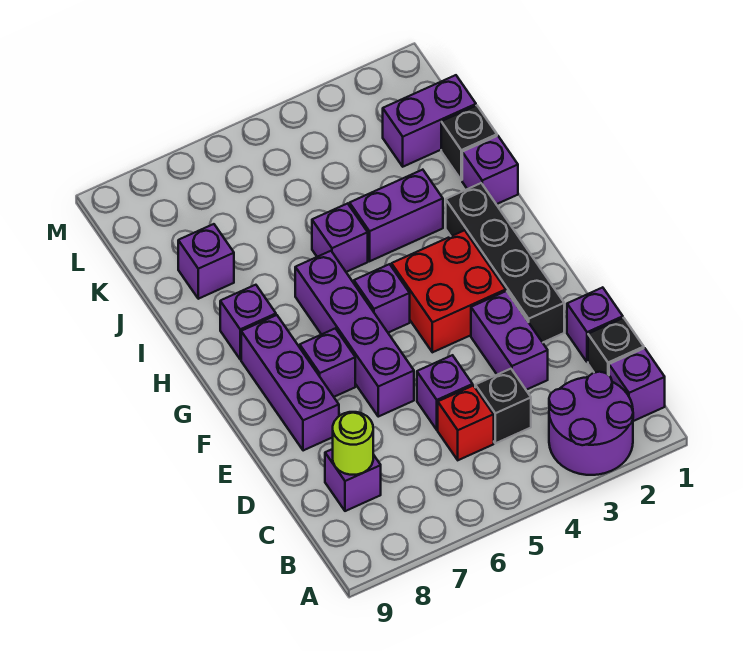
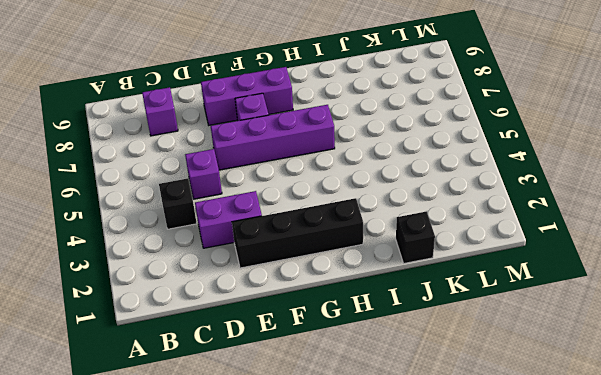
none -> purple round brick A2:B3 level 1
none -> purple brick B1 level 1
none -> black brick C1 level 1

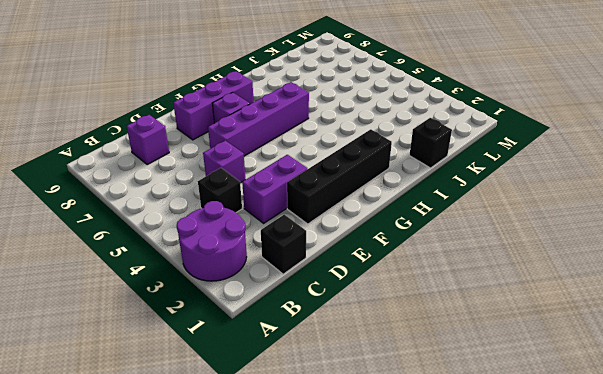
none -> purple brick B1 level 1
none -> red brick C5 level 1
none -> purple brick D1 level 1

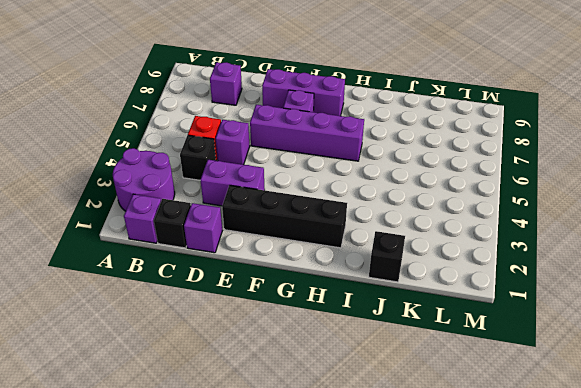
none -> red brick F3:G4 level 1
none -> purple brick G5 level 1
none -> purple brick H8 level 1

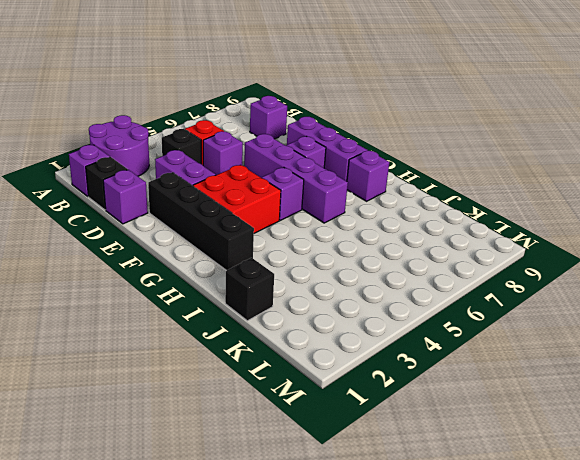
none -> purple brick I1 level 1
none -> purple brick I3:I4 level 1
none -> purple brick I5 level 1

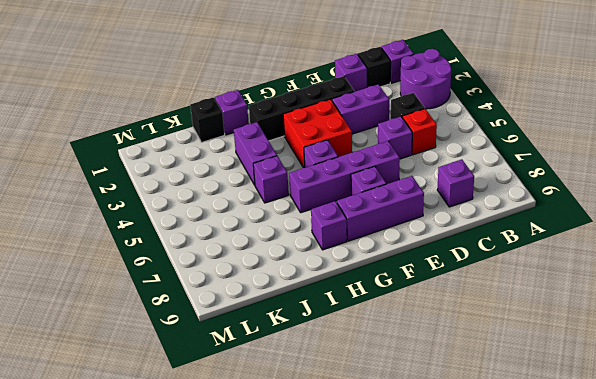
none -> purple brick J8 level 1
none -> purple brick K1:K2 level 1
none -> lime round brick C8 level 2

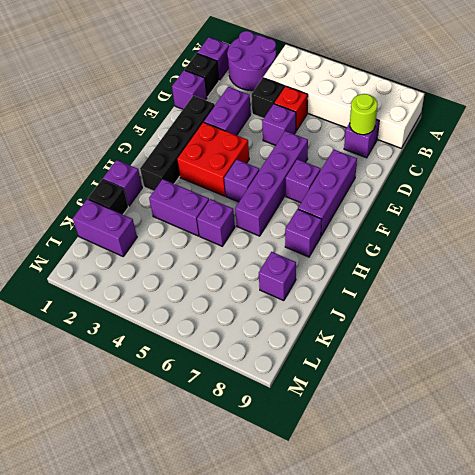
white brick A4:B9 level 1 -> none

